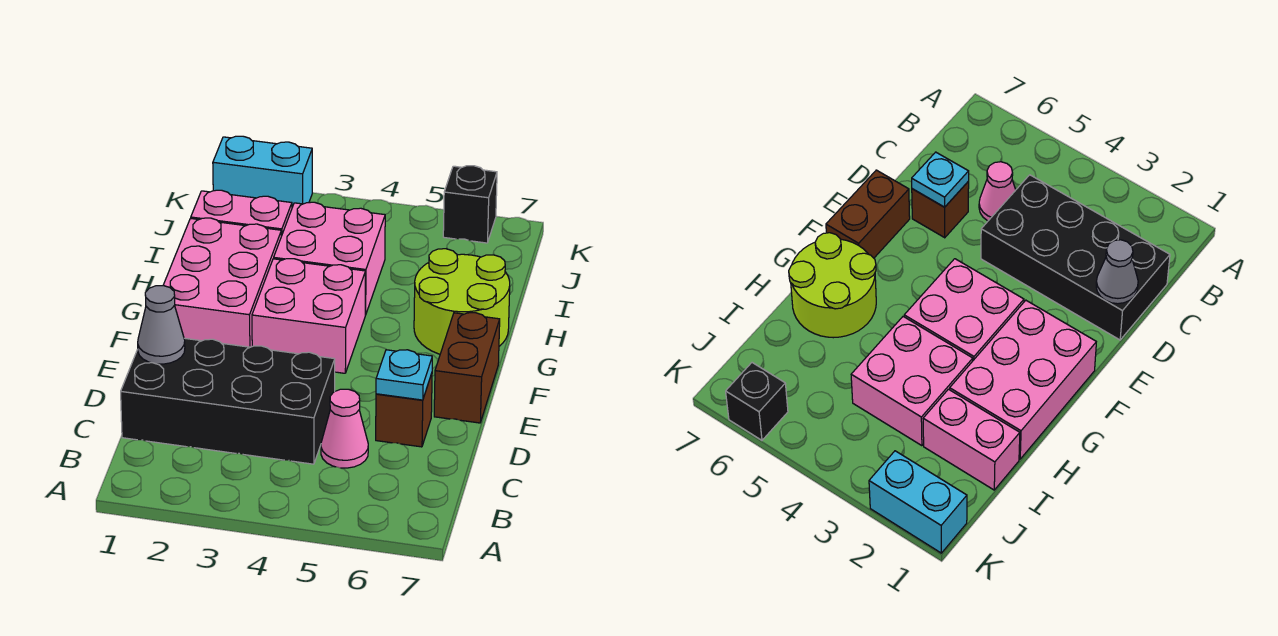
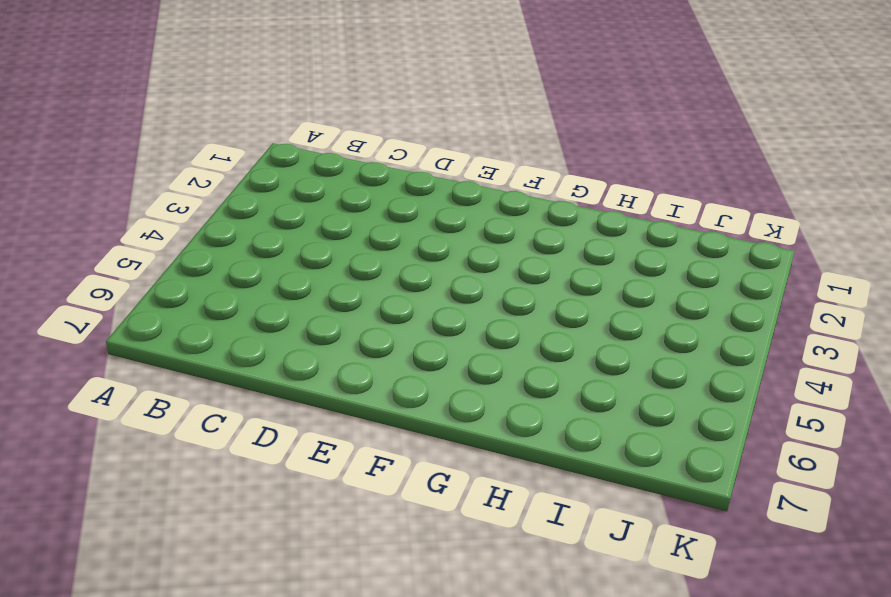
none -> black brick C1:D4 level 1
none -> pink cone C5 level 1
none -> brown brick D6 level 1

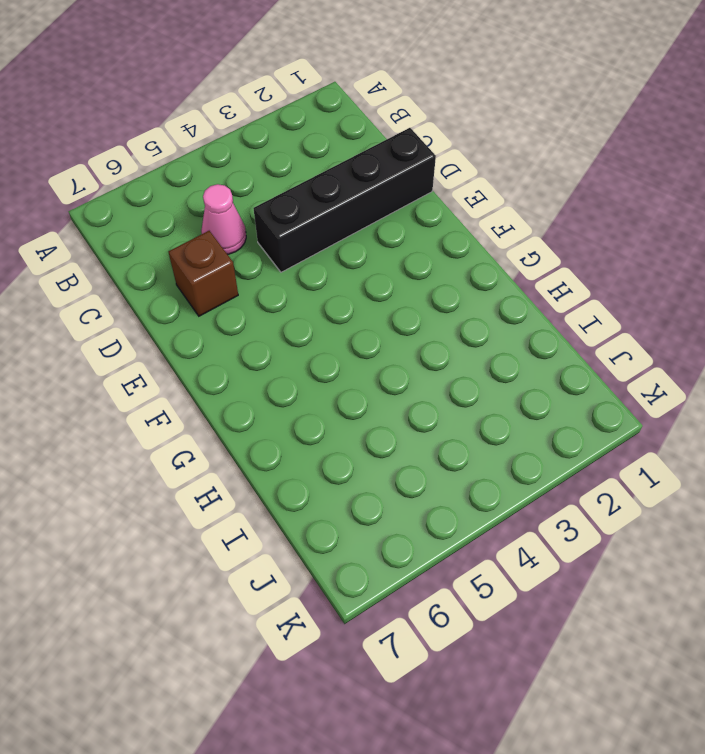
black brick D1:D4 level 1 -> black brick C1:D4 level 1
none -> brown brick E7:F7 level 1
none -> pink brick F1:H2 level 1
none -> pink brick F3:G4 level 1

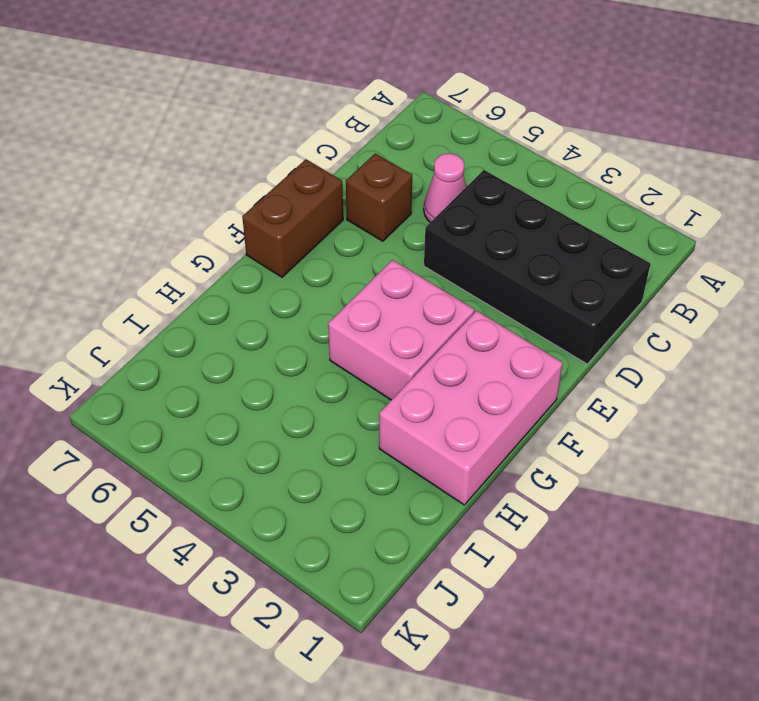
none -> lime round brick G6:H7 level 1
none -> pink brick H3:I4 level 1
none -> pink brick I1:I2 level 1

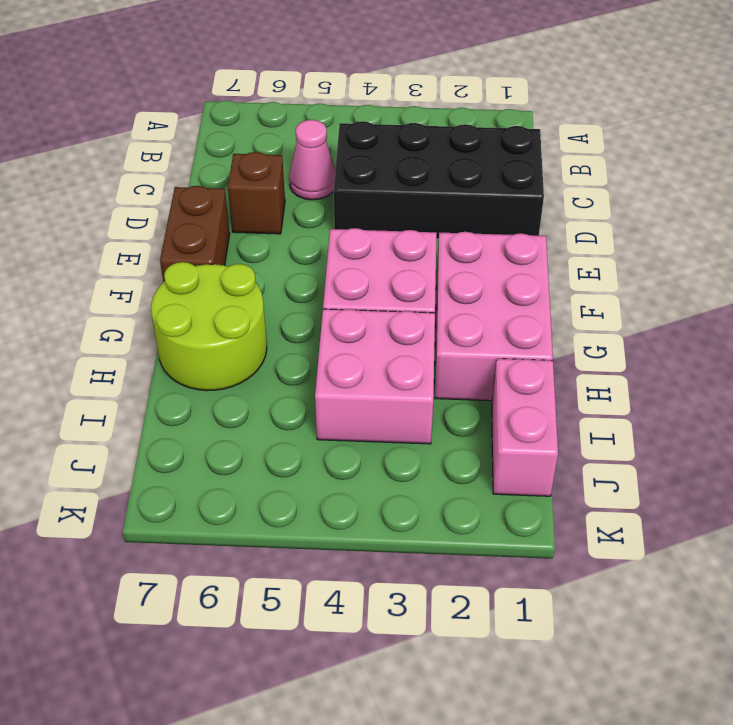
pink brick I1:J1 level 1 -> pink brick I1:I2 level 1
none -> cyan brick K1:K2 level 1
none -> black brick K6 level 1
none -> grey cone D1 level 2

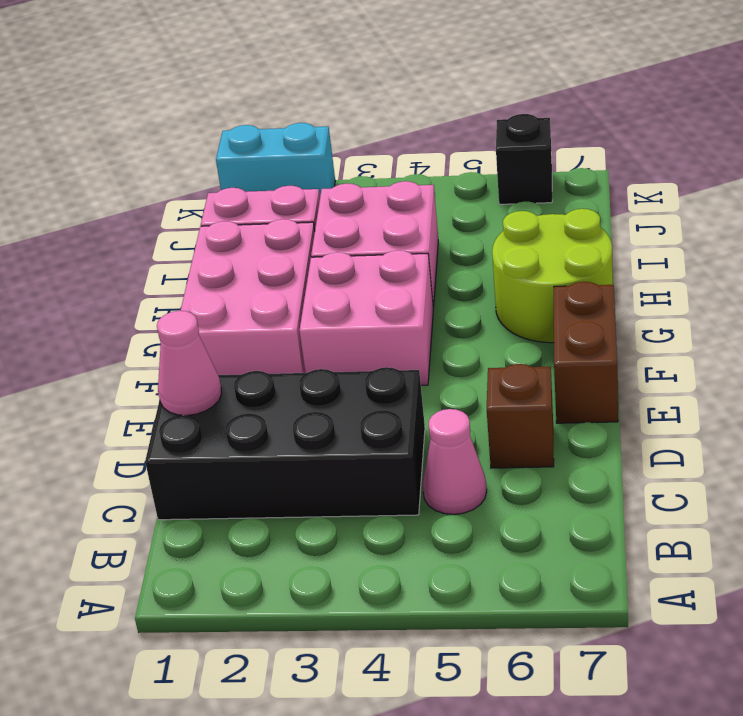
pink cone D1 level 2 -> grey cone D1 level 2
none -> cyan plate D6 level 2

